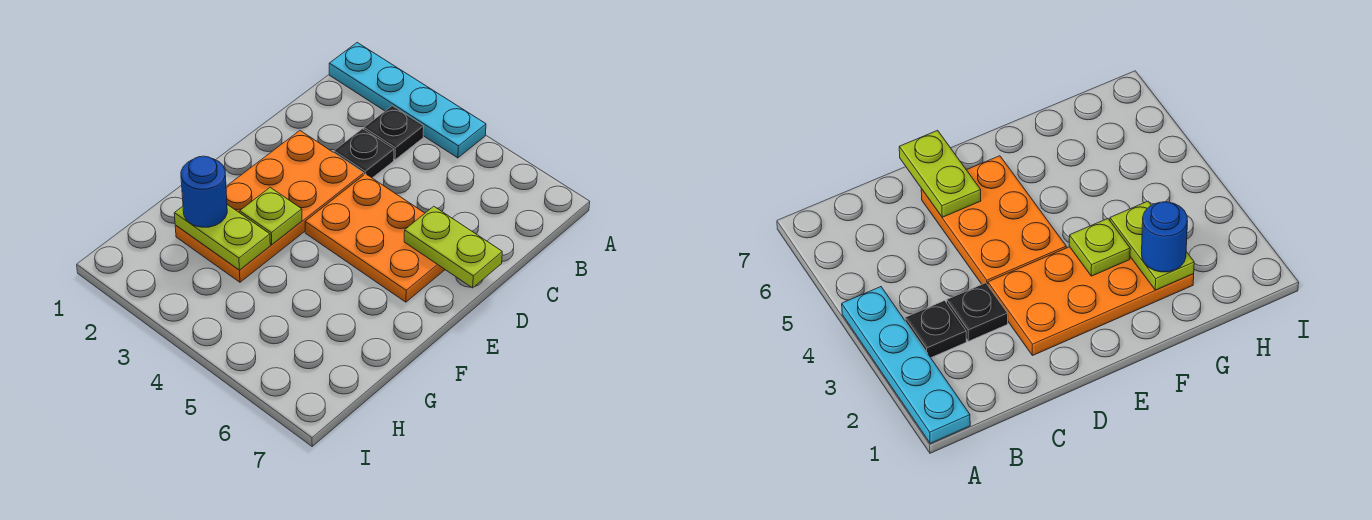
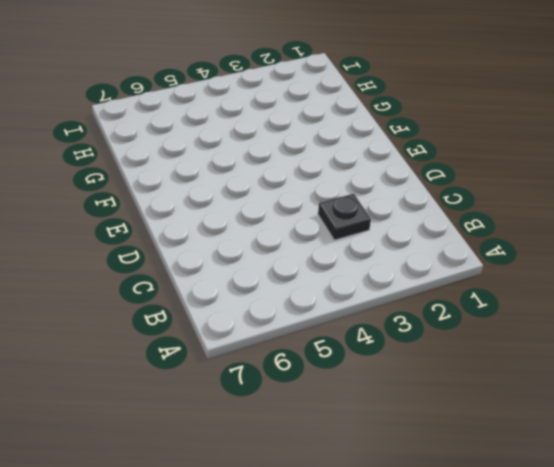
none -> cyan plate A1:A4 level 1
none -> black plate B3 level 1

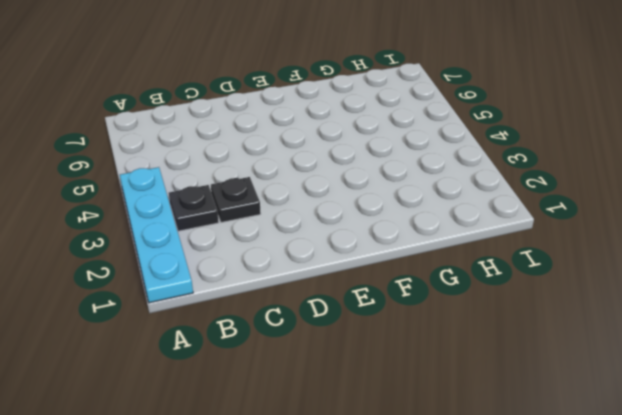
none -> orange plate D2:G3 level 1
none -> orange plate D4:E6 level 1

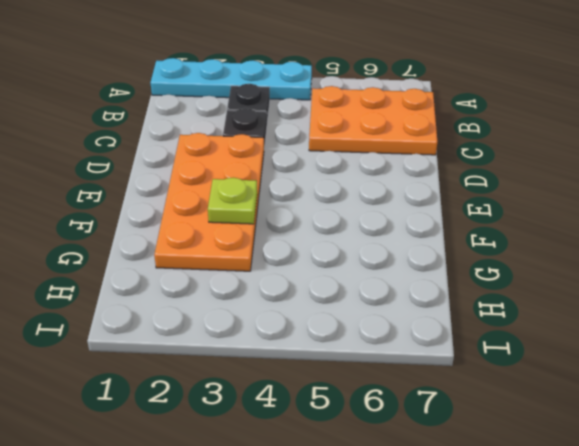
orange plate B5:C7 level 1 -> orange plate D4:E6 level 1
none -> lime plate D6:D7 level 2
none -> lime plate G2:G3 level 2

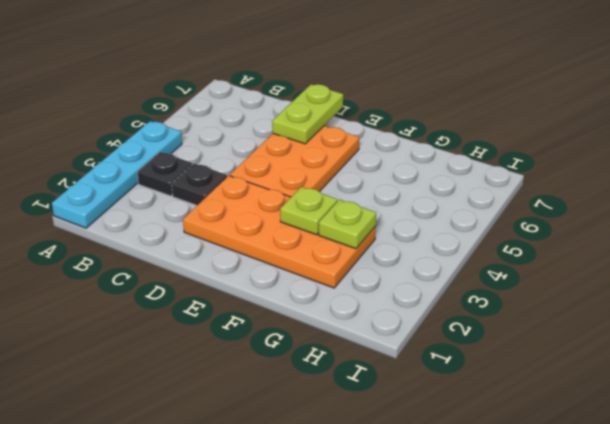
lime plate G3 level 2 -> lime plate G2:G3 level 2
none -> blue round brick G2 level 3

